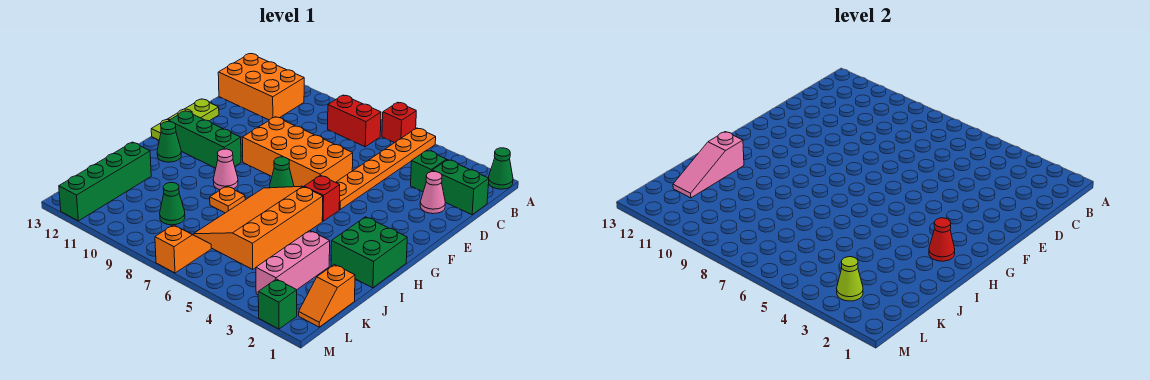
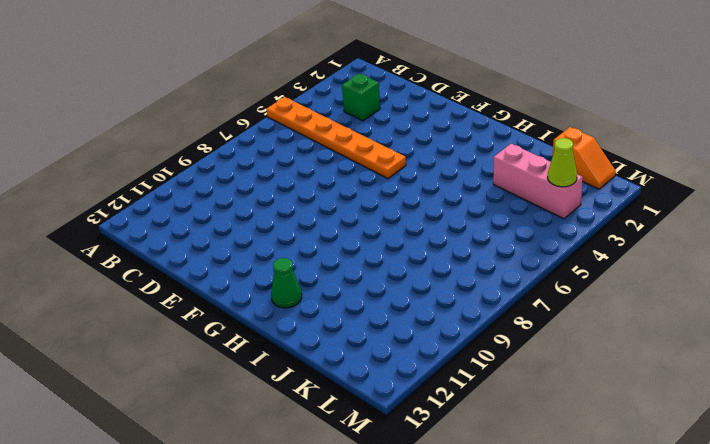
none -> green cone A1 level 1
none -> red brick A6 level 1
none -> red brick B7:B8 level 1

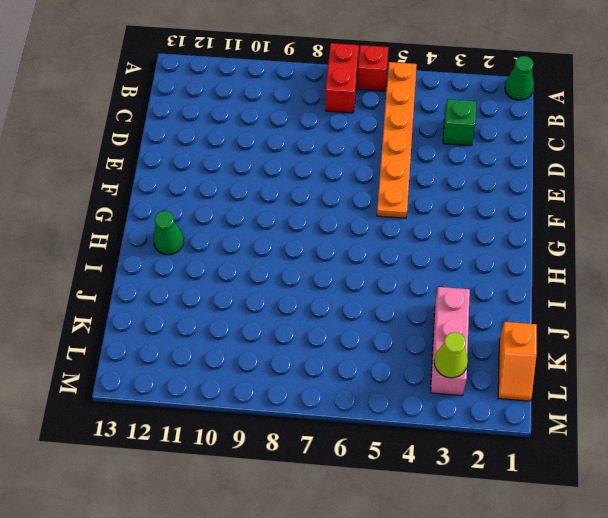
red brick A7:B7 level 1 -> red brick B7:B8 level 1
none -> orange brick B11:C13 level 1
none -> green brick C1:C2 level 1
none -> pink cone D2 level 1

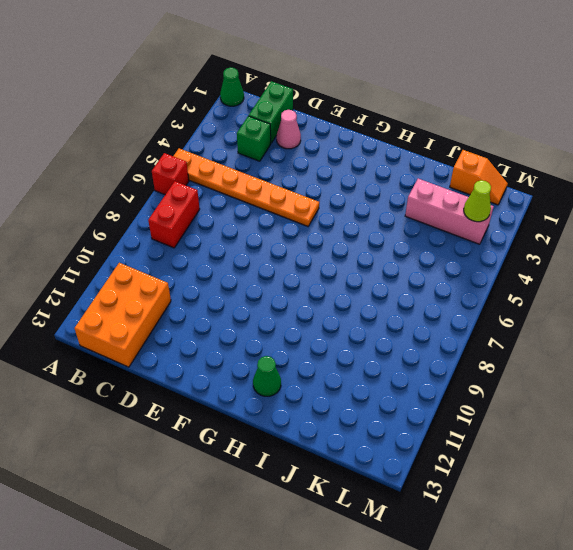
none -> orange brick E6:F9 level 1
none -> lime plate E13:G13 level 1
none -> red brick G5 level 1

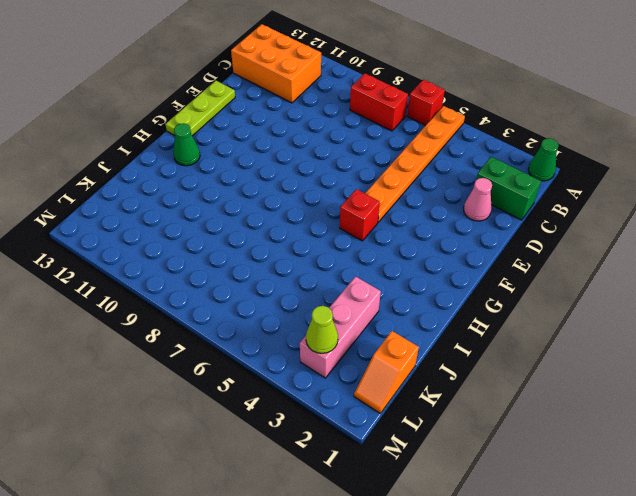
none -> green brick C3 level 1
none -> orange brick E6:F9 level 1
none -> green cone G7 level 1

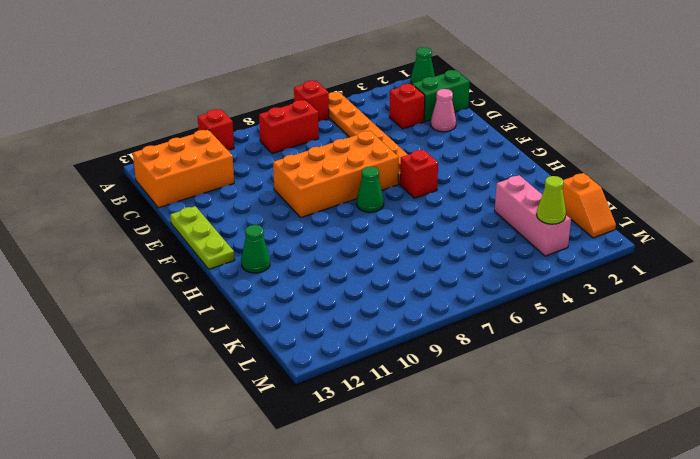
red brick A10 level 1 -> none
red brick C3 level 1 -> green brick C3 level 1
none -> green brick G10:G12 level 1
none -> green brick H1:I2 level 1
none -> orange slope H5:K7 level 1 top 5

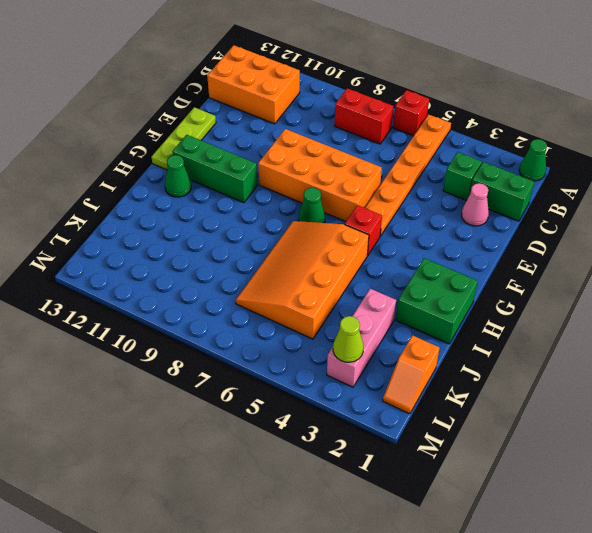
none -> pink cone H9 level 1
none -> orange plate I8 level 1
none -> green brick J12:M12 level 1

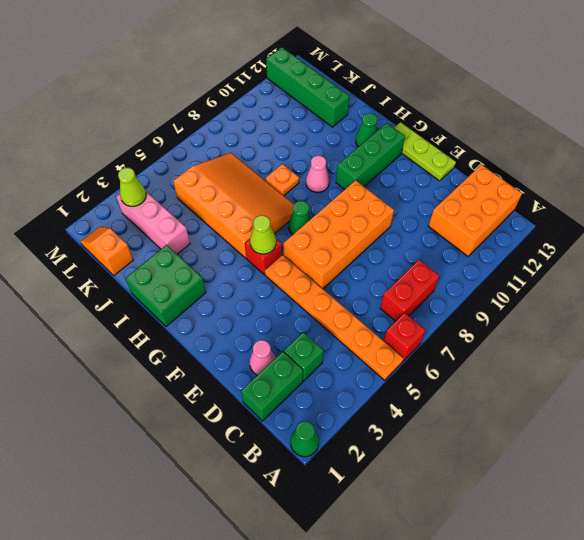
lime cone G5 level 2 -> none
none -> green cone K9 level 1
none -> orange slope L7:M7 level 1 top M
none -> green brick M2 level 1

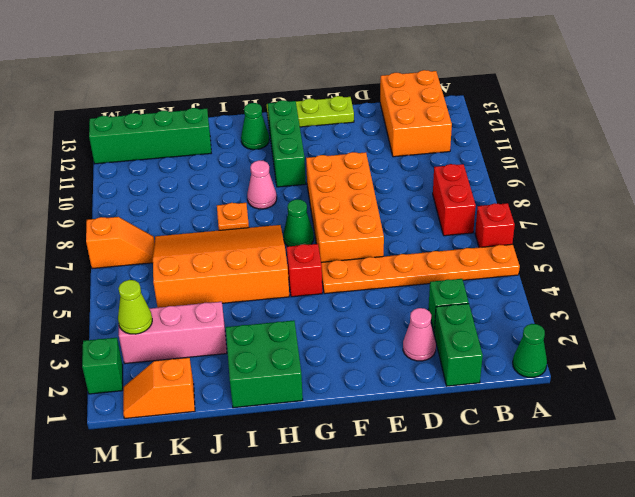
none -> green cone K9 level 1
none -> red cone H2 level 2
none -> pink slope I12:K12 level 2 top I

